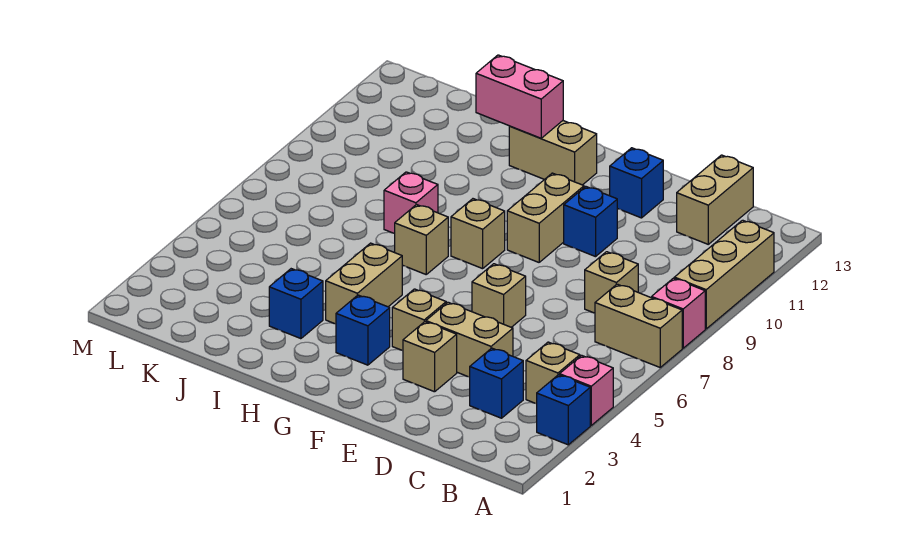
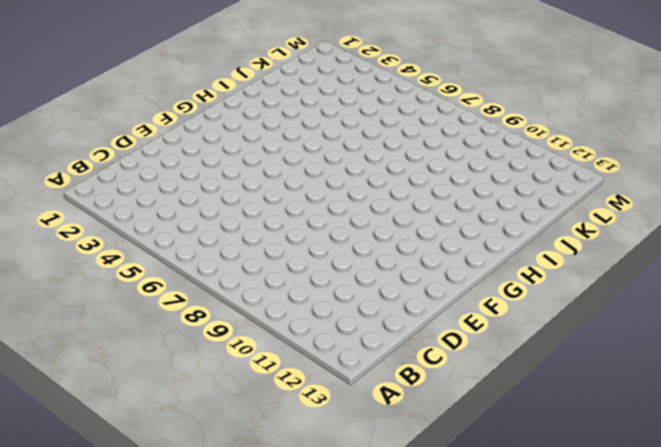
none -> blue brick A3 level 1
none -> pink brick A4 level 1
none -> tan brick A7:B7 level 1

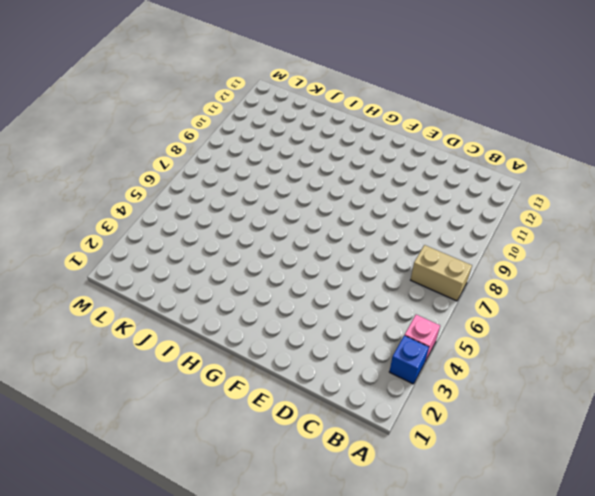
none -> pink brick A8 level 1
none -> tan brick A9:A11 level 1
none -> tan brick B4 level 1

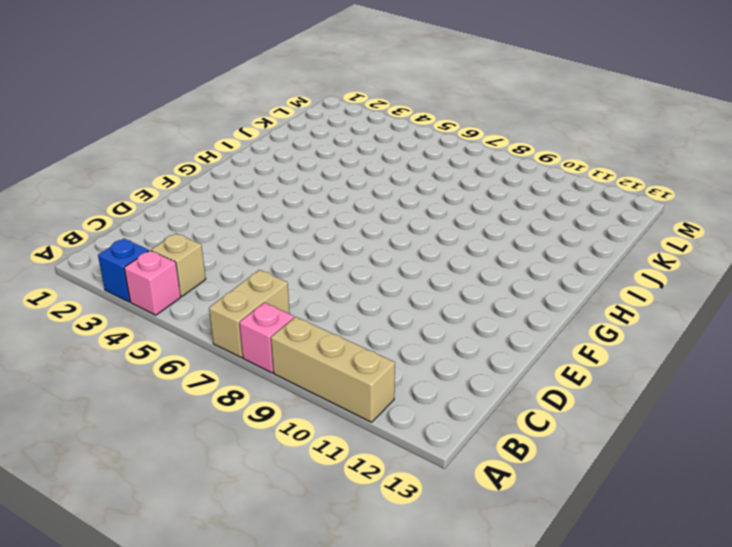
none -> blue brick C3 level 1
none -> tan brick C8 level 1
none -> tan brick C12:C13 level 1

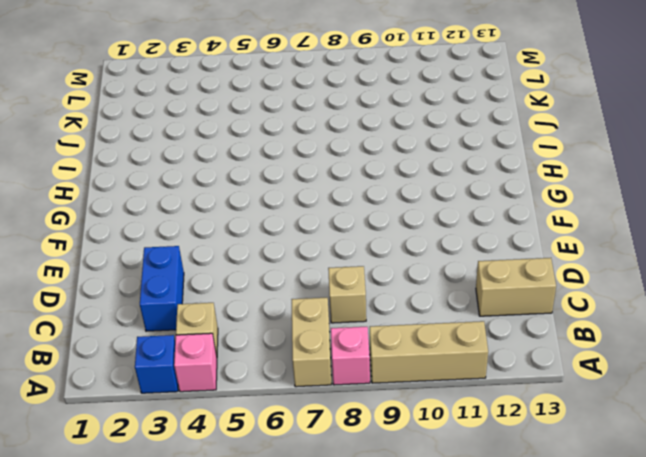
blue brick C3:D3 level 1 -> blue brick C3 level 1
none -> tan brick D4:E4 level 1
none -> tan brick E3 level 1
none -> tan brick E6 level 1

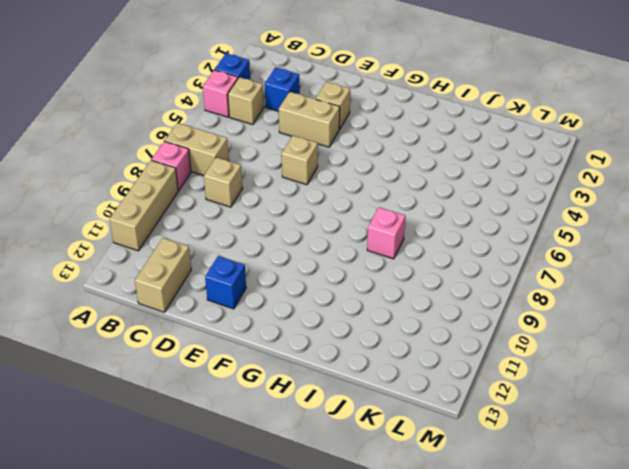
none -> blue brick E10 level 1
none -> tan brick F4 level 1
none -> tan brick F9:F10 level 1

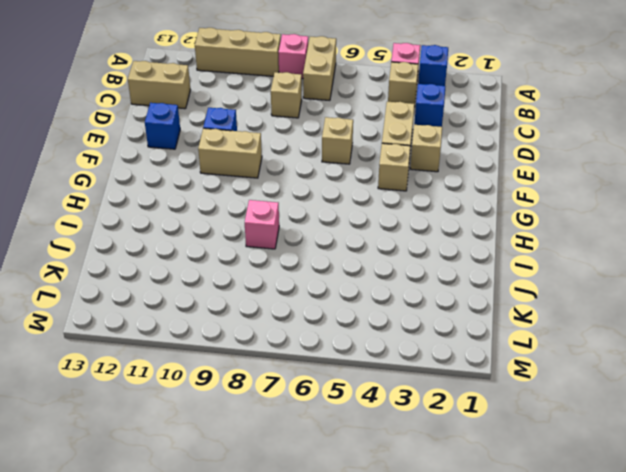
none -> blue brick G3 level 1
none -> tan brick G8 level 1
none -> tan brick G12:H12 level 1

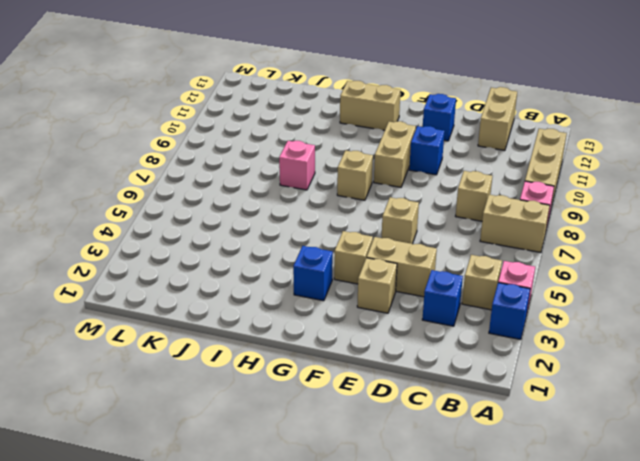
none -> tan brick H4:H5 level 1
none -> tan brick H7 level 1
none -> blue brick I3 level 1

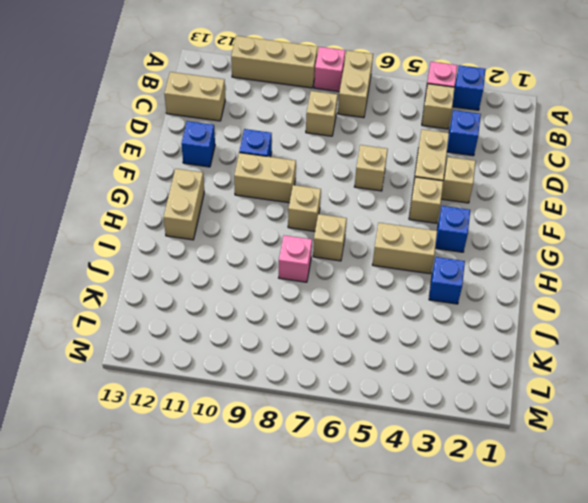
none -> pink brick H12:I12 level 2

